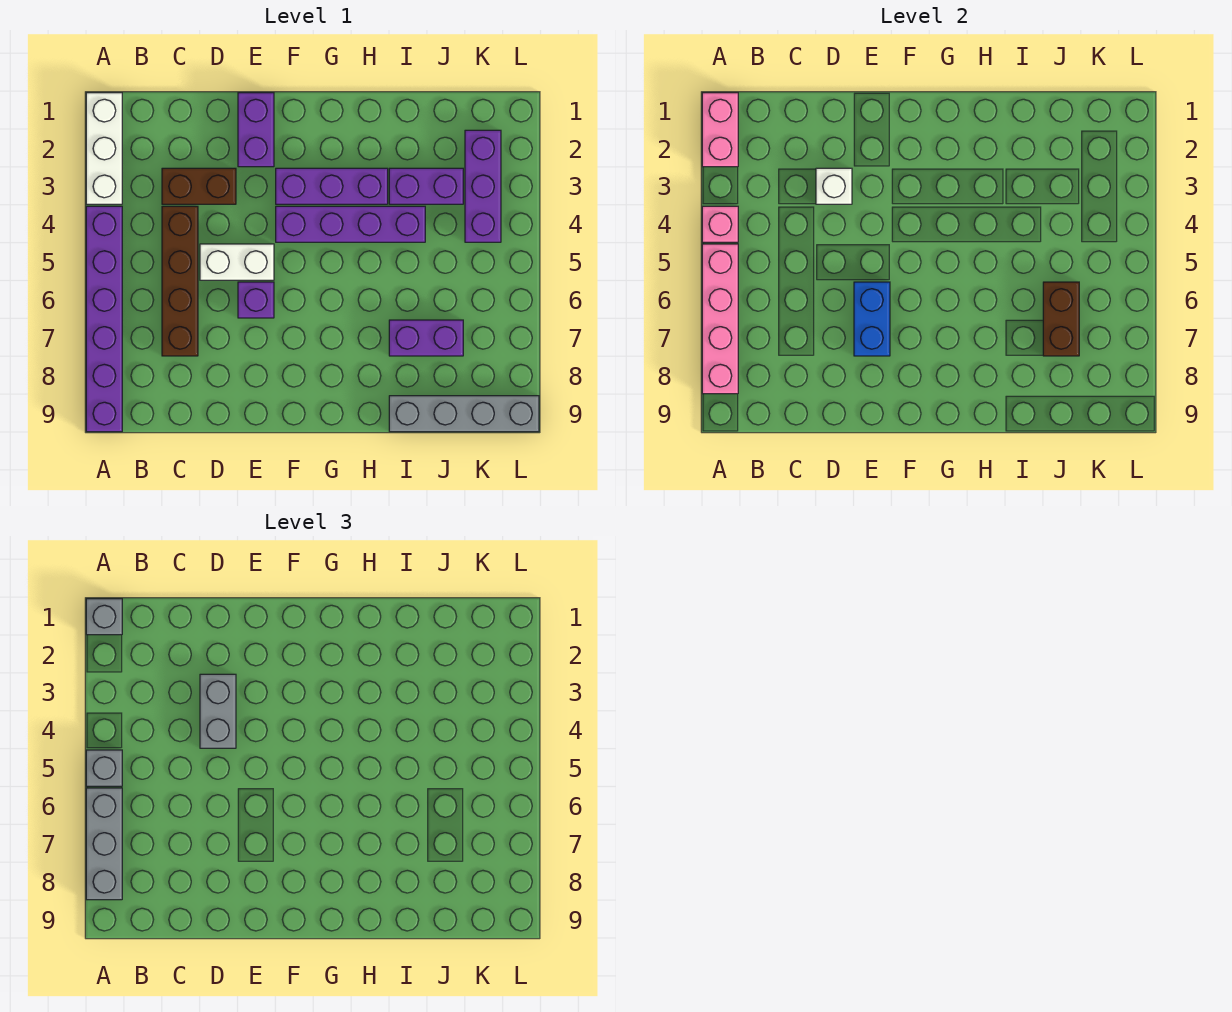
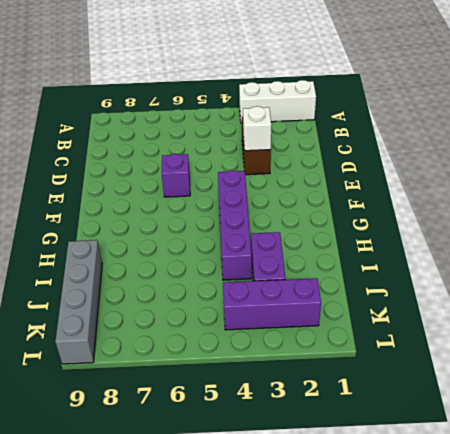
none -> purple brick A4:A9 level 1
none -> brown brick C4:C7 level 1
none -> white brick D5:E5 level 1

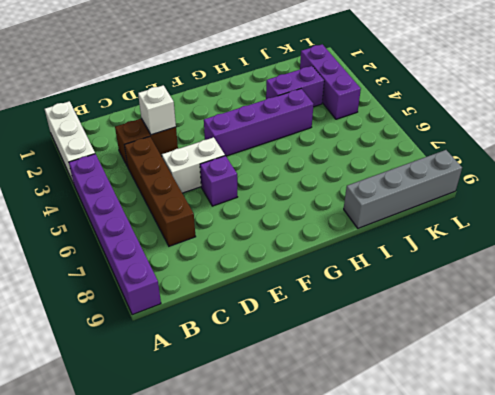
none -> purple brick E1:E2 level 1
none -> purple brick F3:H3 level 1
none -> purple brick I7:J7 level 1

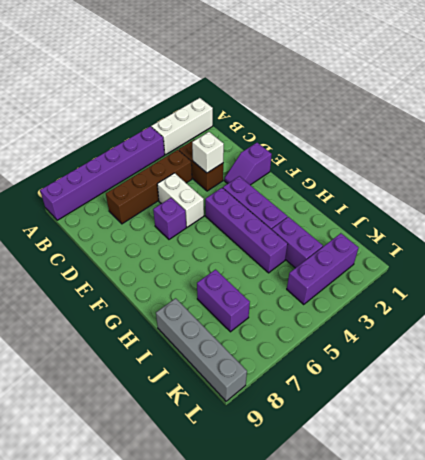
purple slope E1:E2 level 1 top 1 -> purple brick E1:E2 level 1
none -> pink brick A1:A2 level 2
none -> pink brick A4 level 2
none -> pink brick A5:A8 level 2

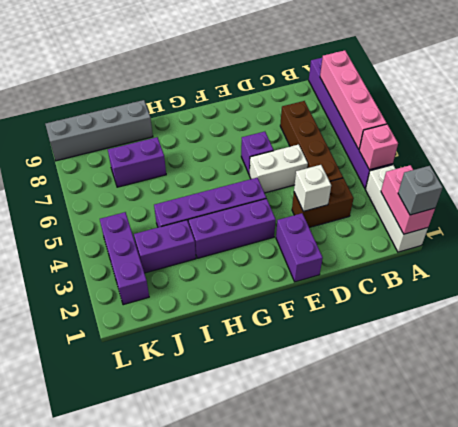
none -> blue brick E6:E7 level 2
none -> brown brick J6:J7 level 2
none -> grey brick A5 level 3

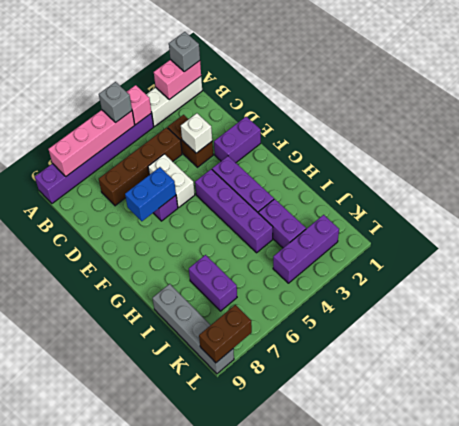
brown brick L8:L9 level 2 -> brown brick J6:J7 level 2
none -> grey brick A6:A8 level 3
none -> grey brick D3:D4 level 3

